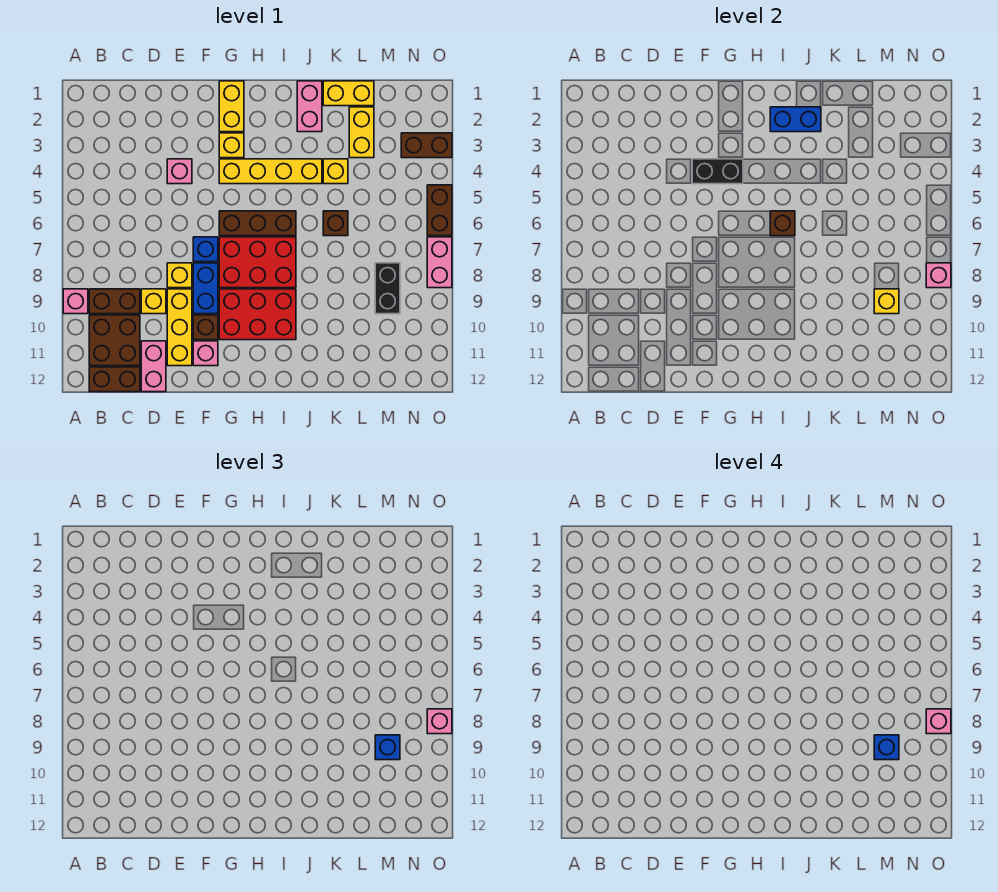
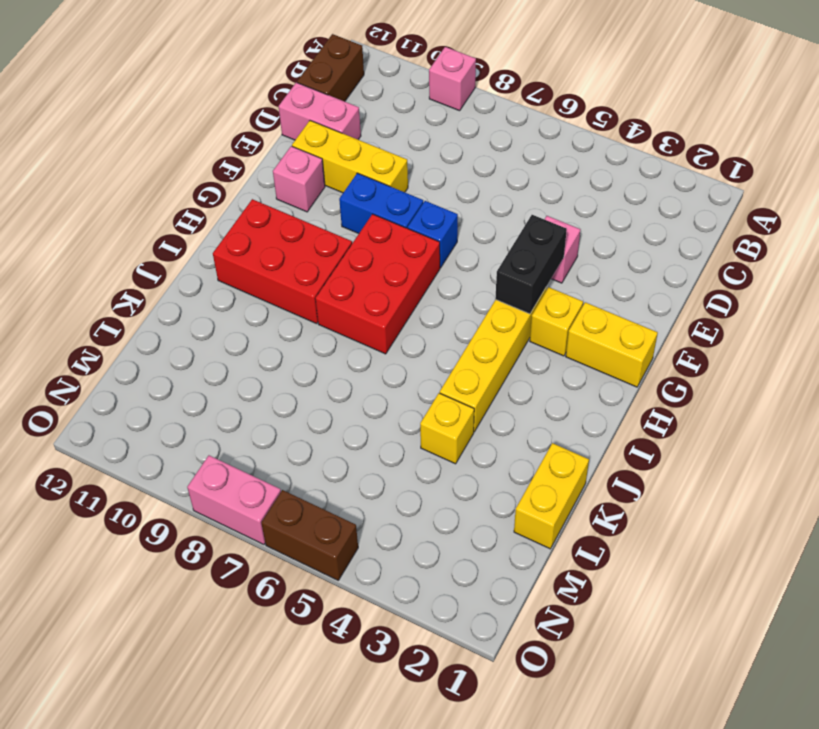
red brick H9:I11 level 1 -> red brick G9:I10 level 1
none -> brown brick B9:C9 level 1
none -> brown brick B10:C11 level 1
none -> yellow brick D9 level 1
none -> yellow brick E8 level 1

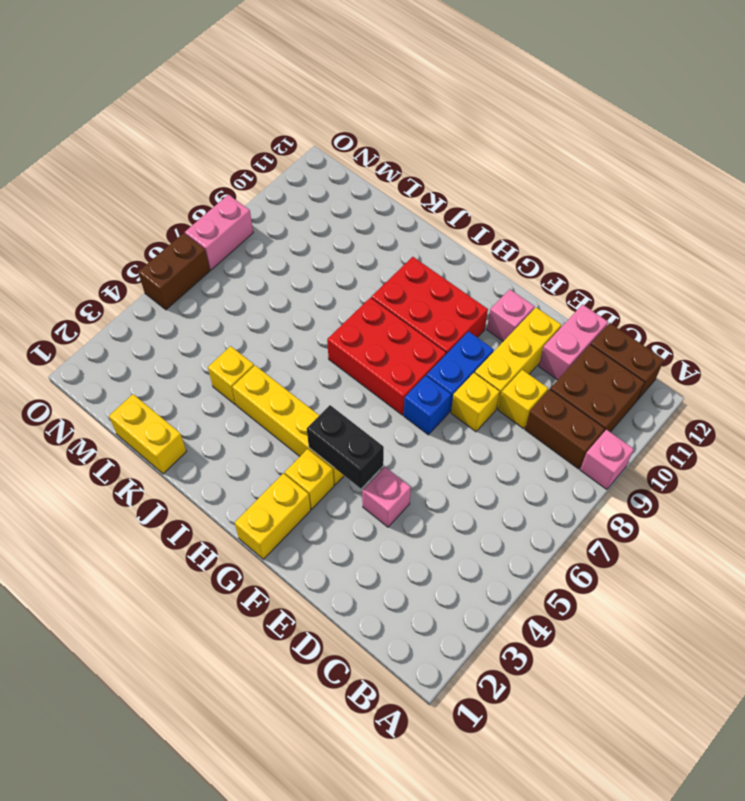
none -> brown brick F10 level 1
none -> brown brick G6:I6 level 1
none -> pink brick J1:J2 level 1
none -> brown brick K6 level 1

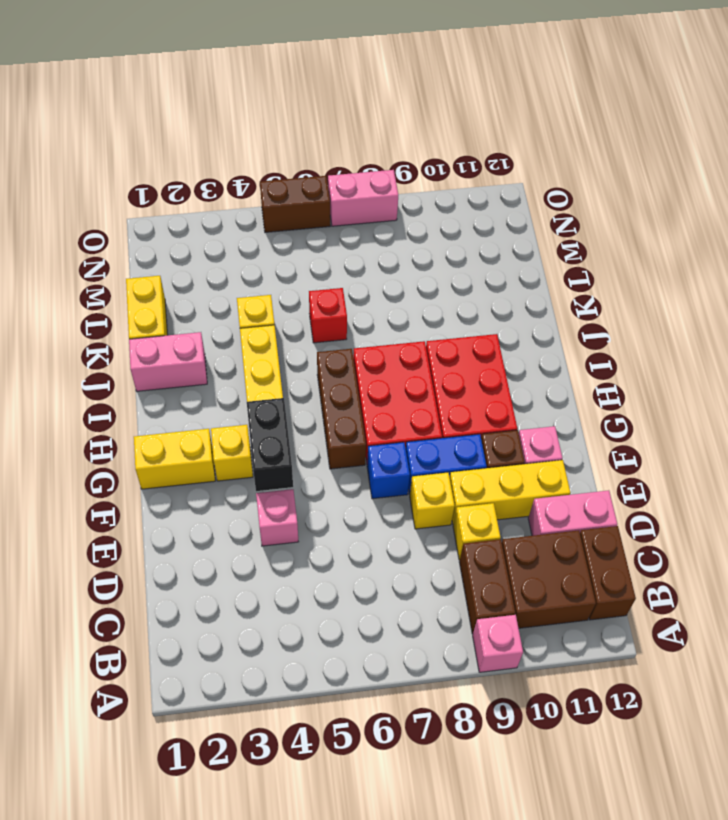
red brick K6 level 1 -> brown brick K6 level 1
none -> yellow brick L2:L3 level 1
none -> black brick M8:M9 level 1
none -> brown brick N3:O3 level 1
none -> blue brick I2:J2 level 2

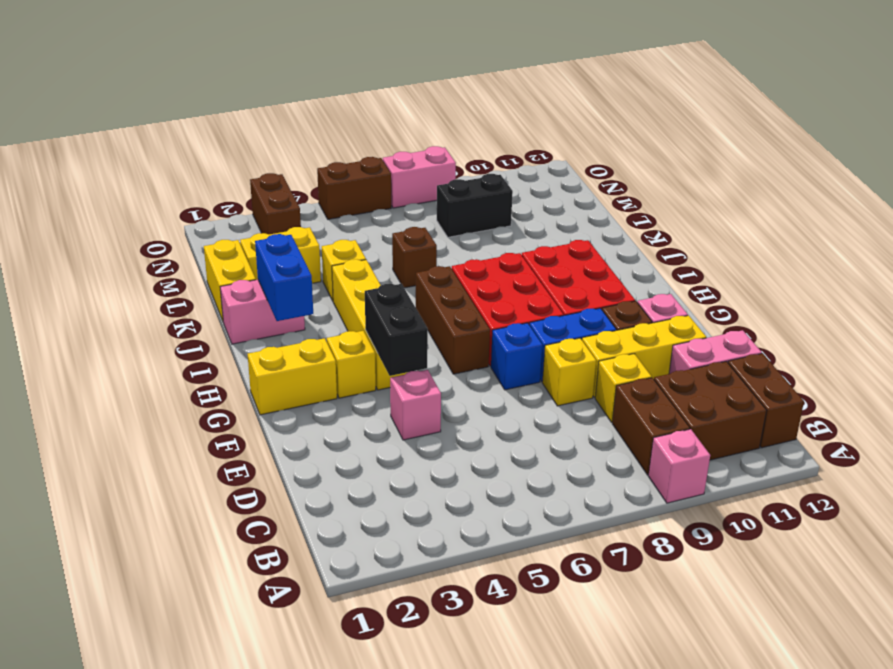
none -> brown brick I6 level 2
none -> yellow brick M9 level 2
none -> pink brick O8 level 2
none -> blue brick M9 level 3

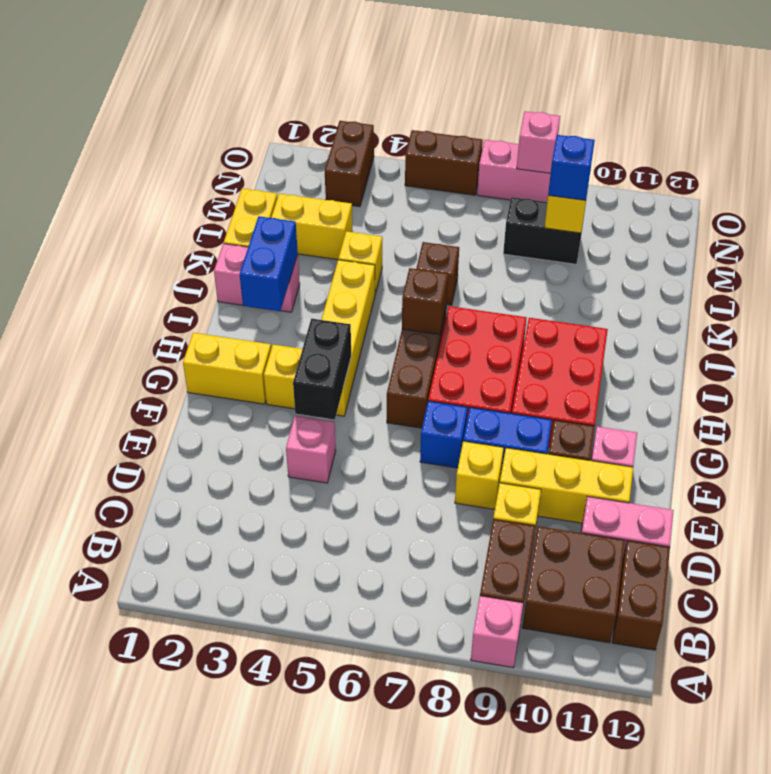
none -> pink brick O8 level 3
none -> blue brick M9 level 4
none -> pink brick O8 level 4

